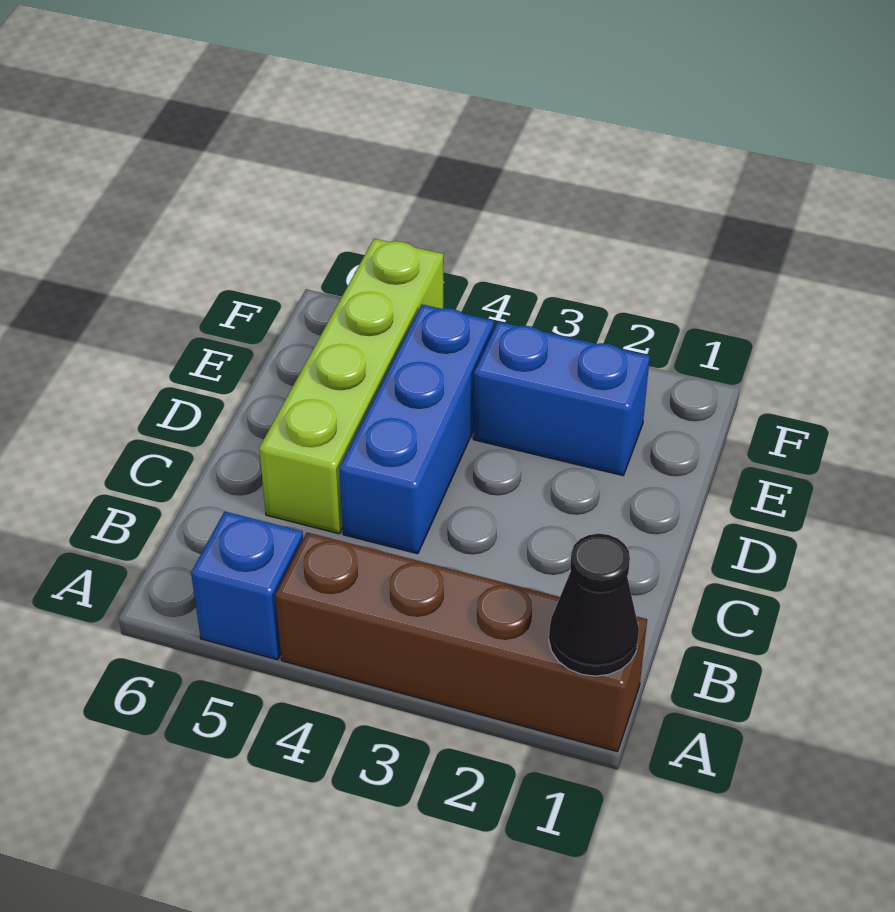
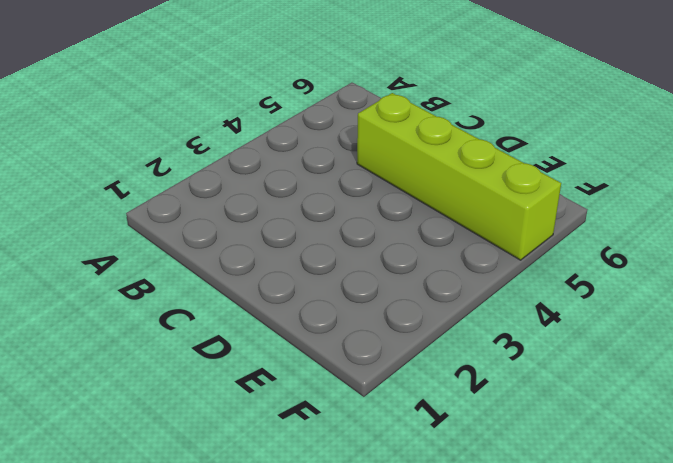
none -> brown brick A1:A4 level 1
none -> blue brick A5 level 1

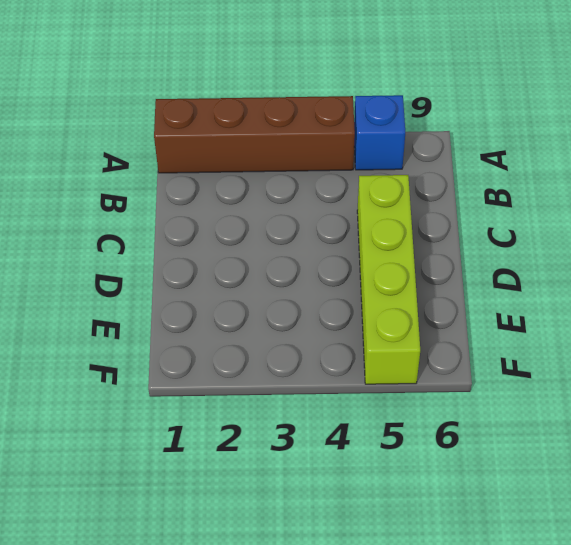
none -> blue brick C4:E4 level 1
none -> blue brick E2:E3 level 1

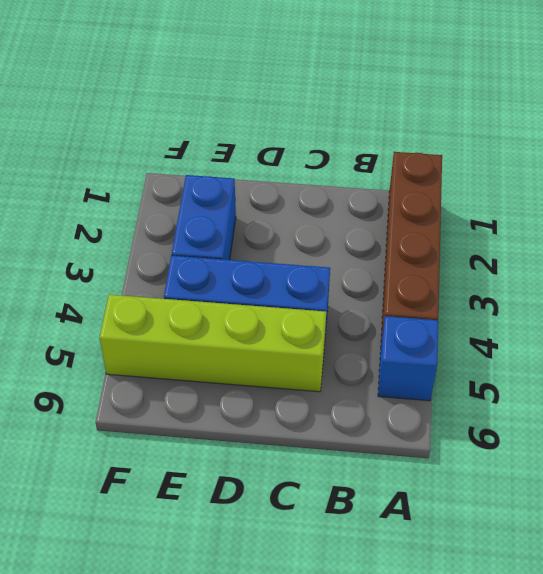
none -> black cone A1 level 2

